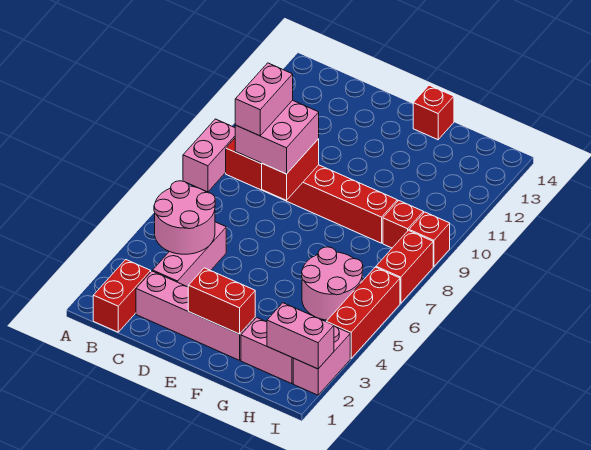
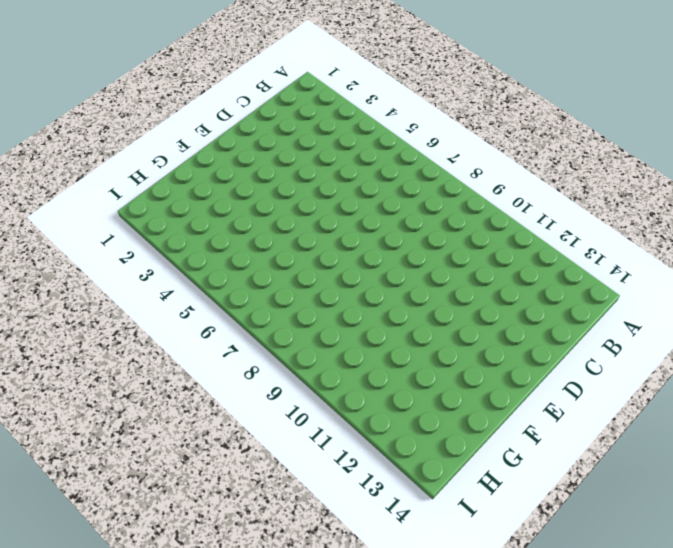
none -> pink brick A8:A9 level 1
none -> red brick B1:B2 level 1
none -> red brick B9:G9 level 1

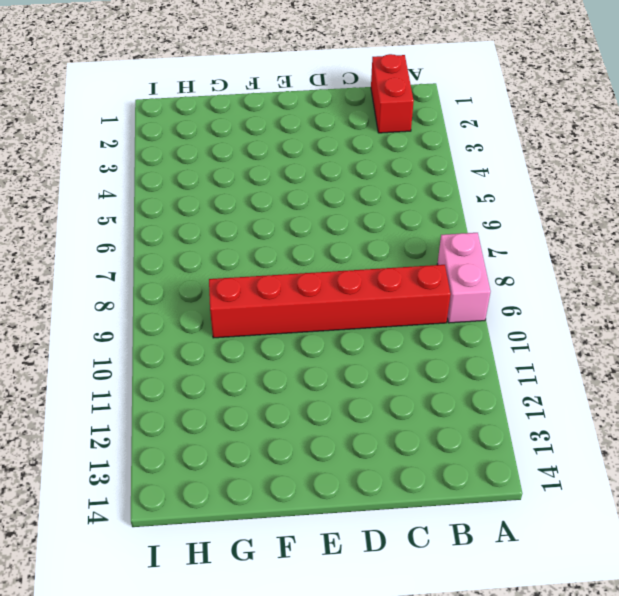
none -> pink brick C2:F2 level 1
none -> pink brick C3:C5 level 1
none -> red brick F14 level 1

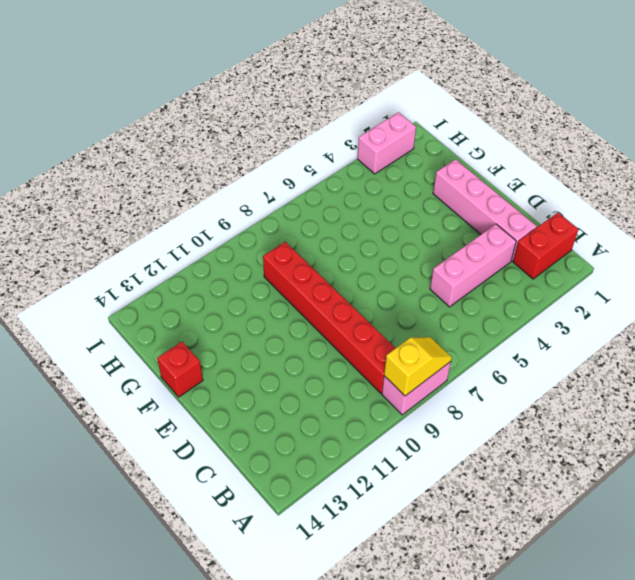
yellow slope A8:A9 level 2 top 9 -> none
none -> pink brick G2:H2 level 1
none -> pink round brick G5:H6 level 1
none -> red brick H9 level 1

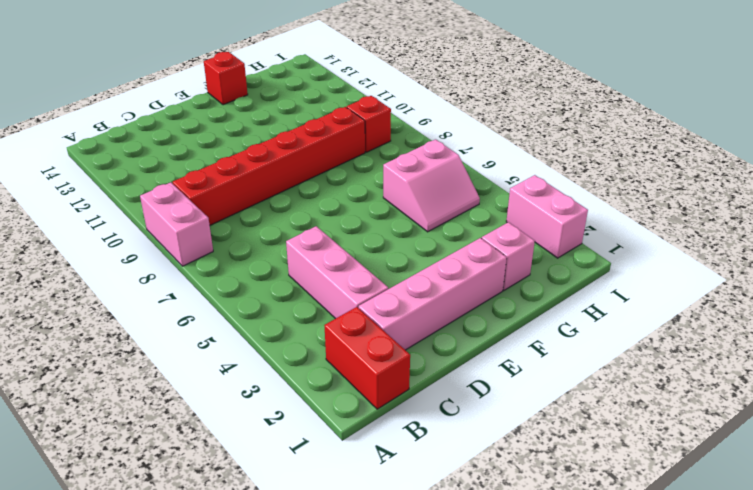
pink brick G2 level 1 -> pink brick G2:H2 level 1
pink slope G5:H6 level 1 top 6 -> pink round brick G5:H6 level 1
none -> red brick I4:I6 level 1
none -> red brick I7:I8 level 1
none -> red brick I9 level 1

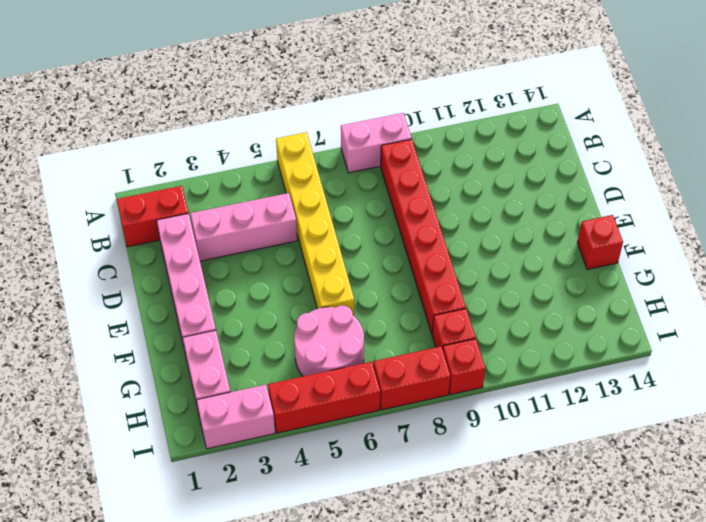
yellow brick A6:F6 level 1 -> none
none -> pink round brick B4:C5 level 2
none -> red brick D8:D9 level 2
none -> red brick E2:F2 level 2

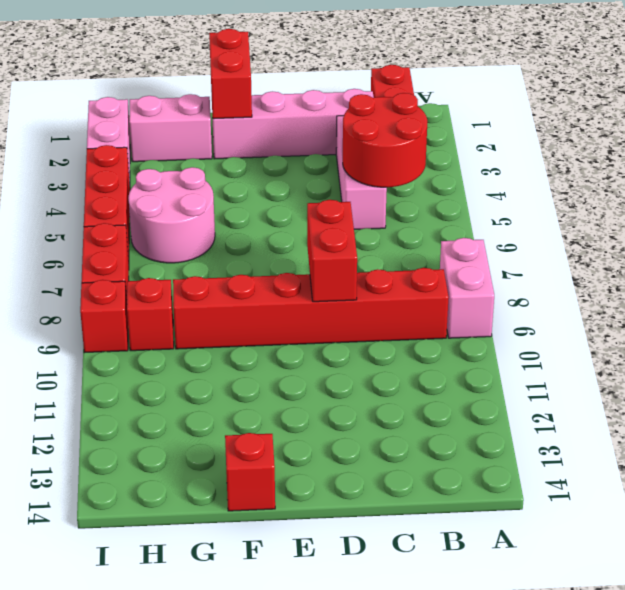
red round brick B4:C5 level 2 -> pink round brick B4:C5 level 2
red brick F1:F2 level 2 -> red brick E2:F2 level 2
none -> pink brick H2:I2 level 2
none -> pink brick C8:D9 level 3
none -> pink brick C8:C9 level 4

